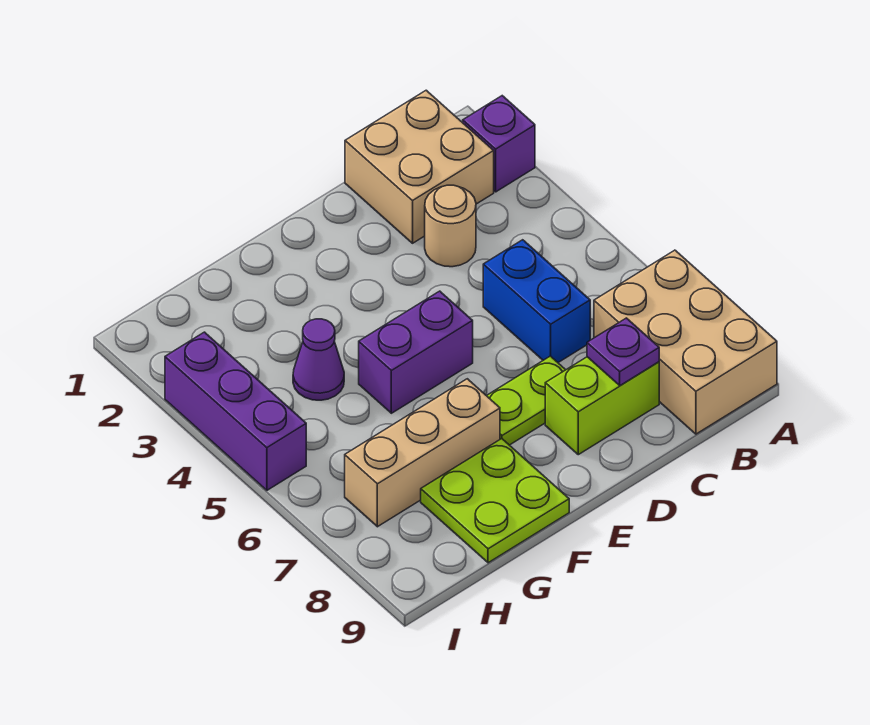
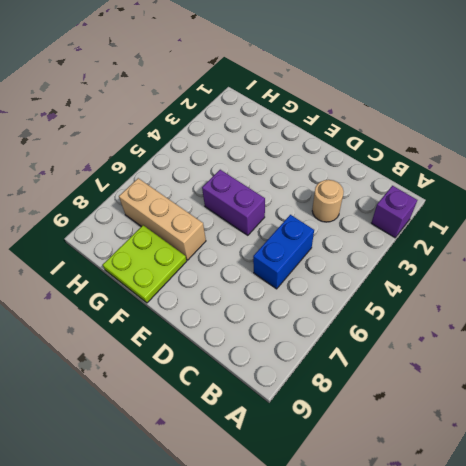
none -> tan brick A7:B9 level 1
none -> tan brick B1:C2 level 1
none -> lime brick C8:D8 level 1

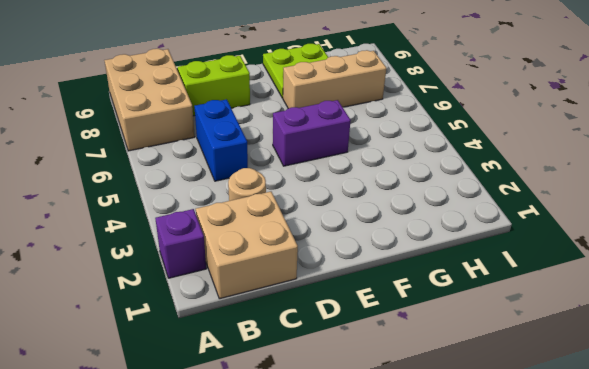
none -> lime plate D7:E7 level 1
none -> purple cone G4 level 1
none -> purple brick I3:I5 level 1

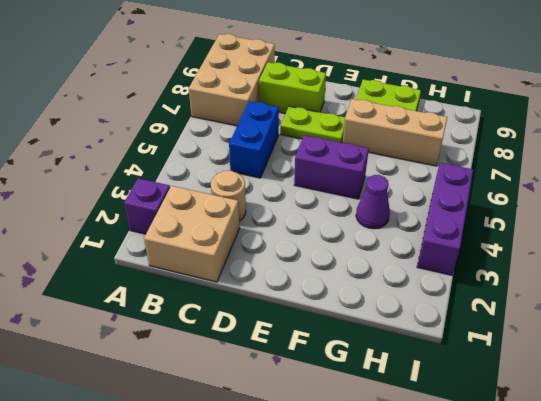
none -> purple plate C8 level 2

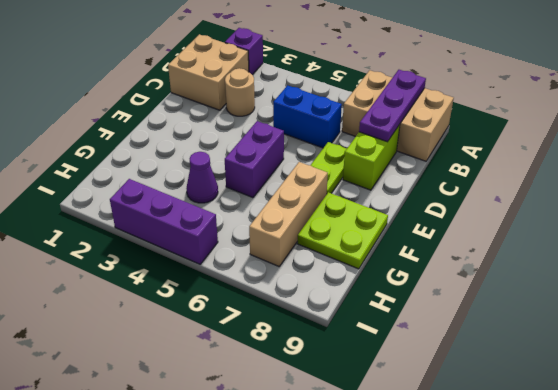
purple plate A8:C8 level 2 -> purple plate C8 level 2

